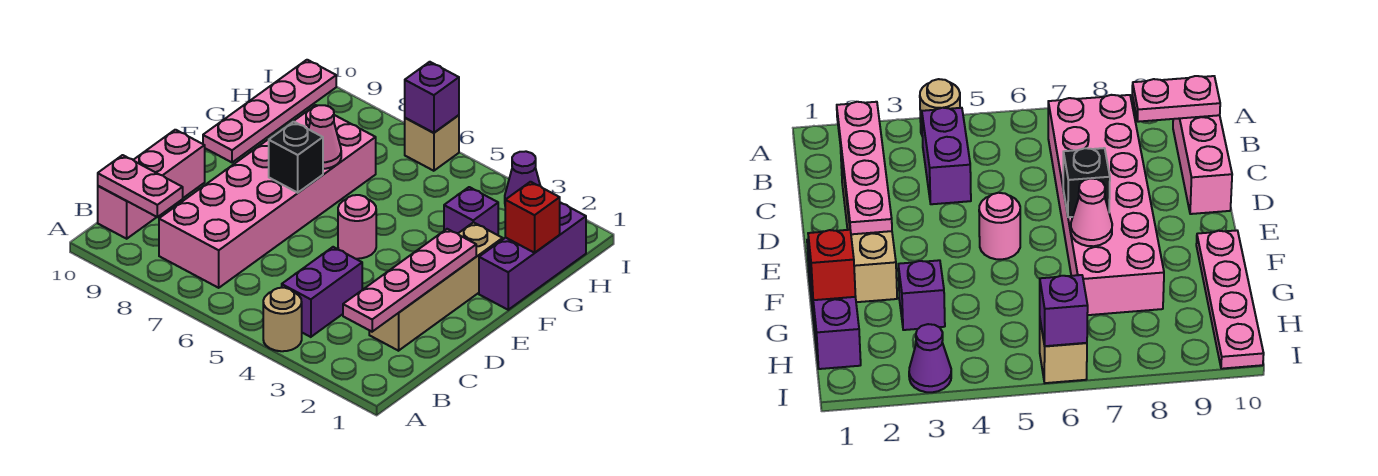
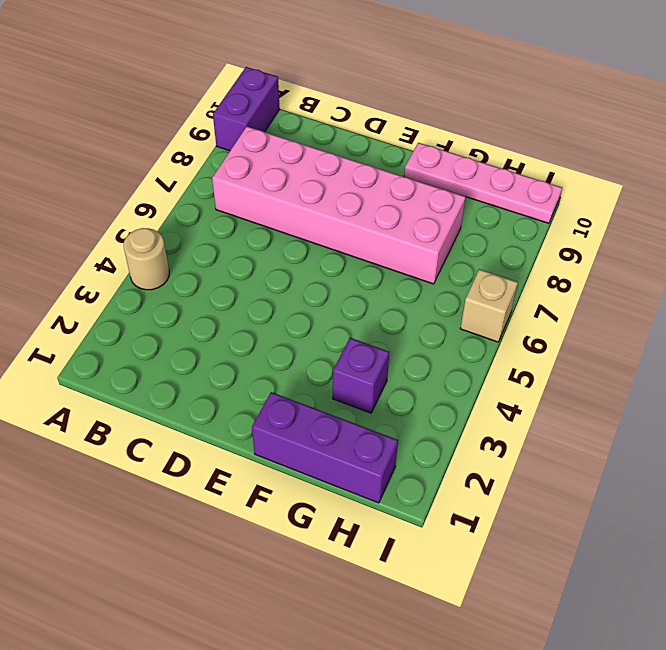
purple brick A9:A10 level 1 -> purple brick B4:C4 level 1
none -> pink brick B10:D10 level 1
none -> tan brick C2:F2 level 1
none -> pink round brick E5 level 1

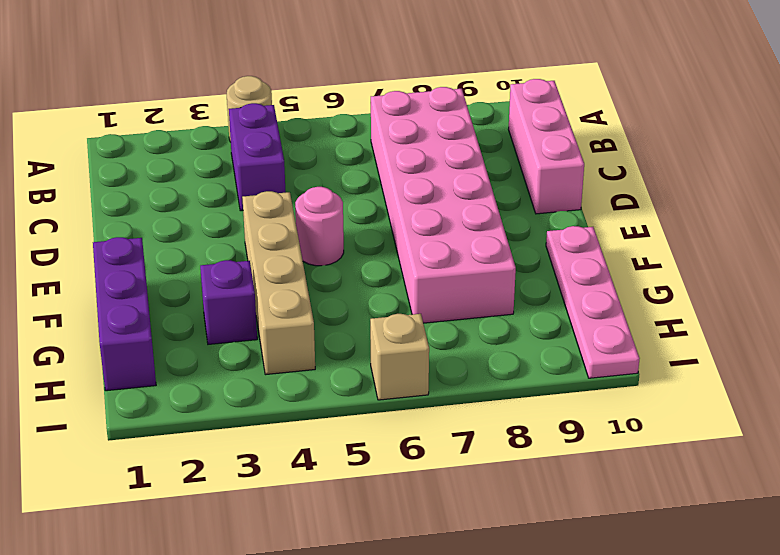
tan brick E4:H4 level 1 -> tan brick C2:F2 level 1
none -> purple cone I3 level 1
none -> pink plate B2:E2 level 2
none -> pink plate B9:B10 level 2

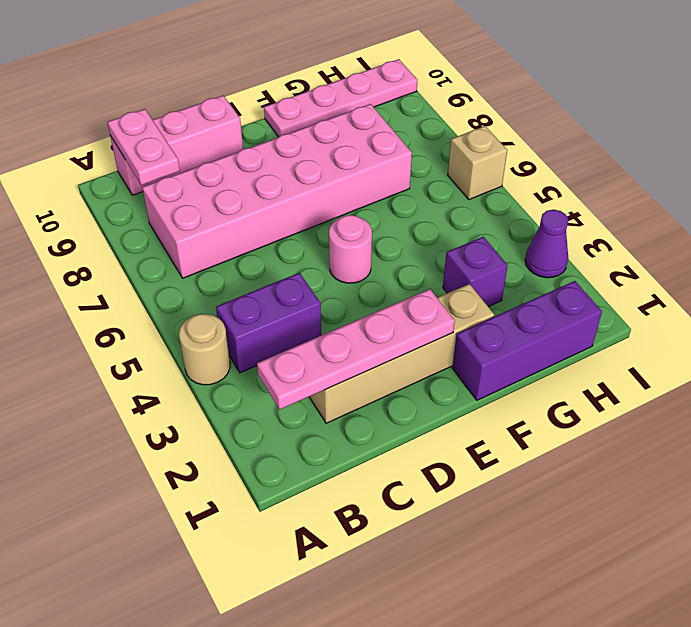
none -> black brick E7 level 2
none -> pink cone F7 level 2
none -> red brick G1 level 2

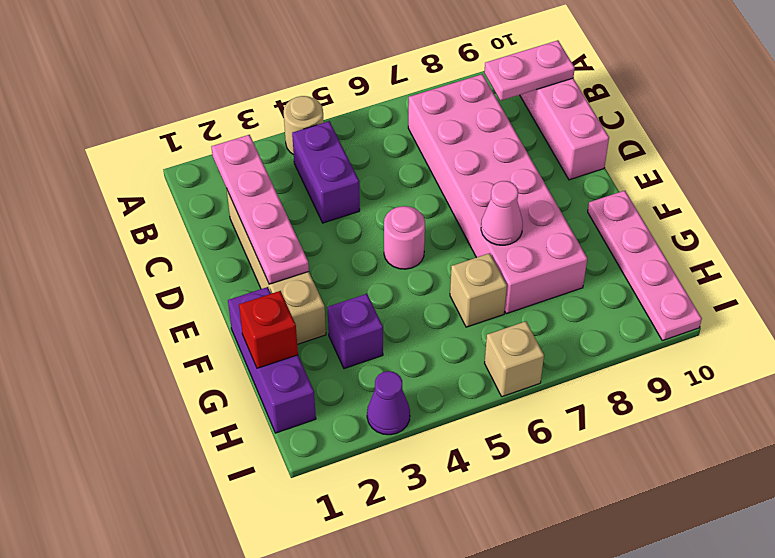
tan brick G6 level 1 -> none
none -> black brick E7 level 2
none -> purple brick I6 level 2

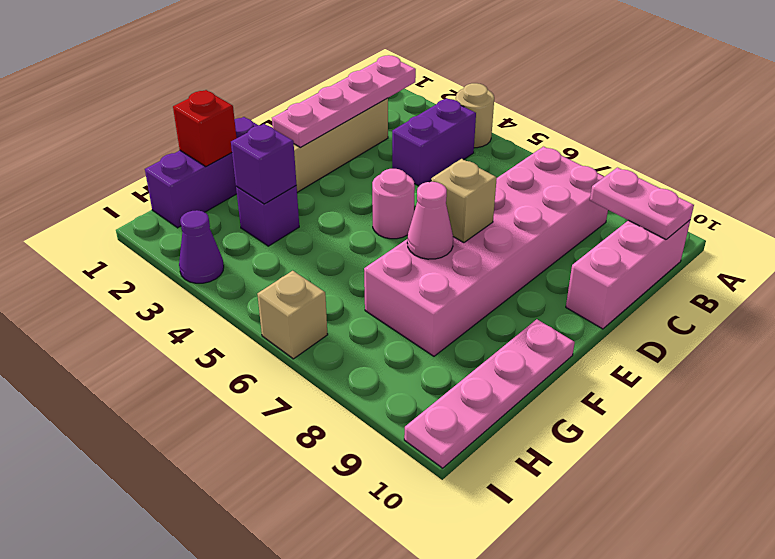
tan brick E7 level 2 -> black brick E7 level 2
purple brick G3 level 2 -> purple brick I6 level 2

